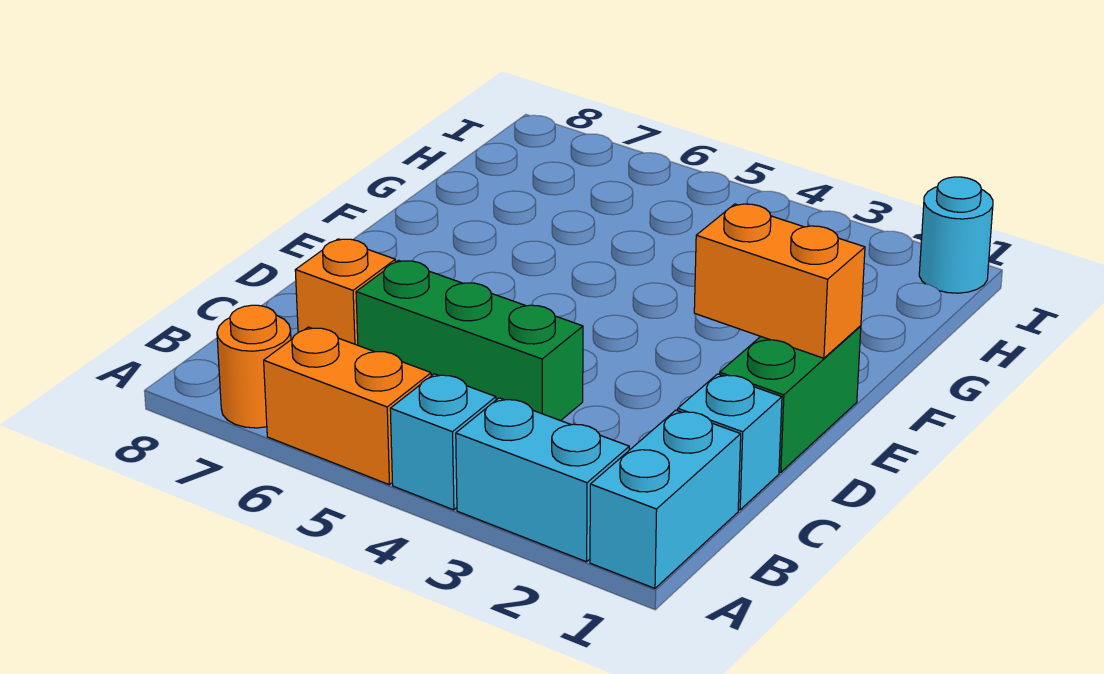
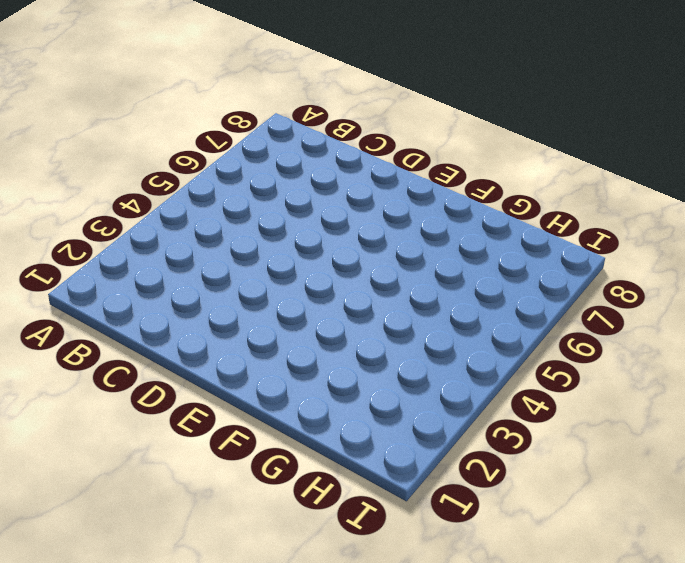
none -> cyan brick A1:B1 level 1
none -> cyan brick A2:A3 level 1

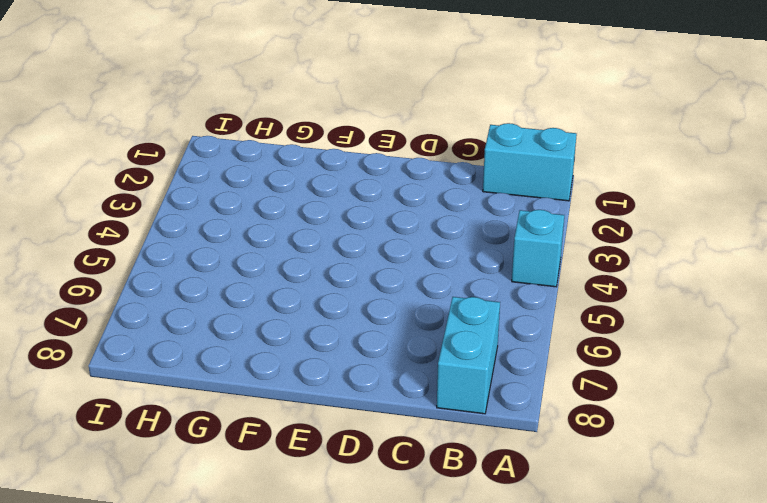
cyan brick B7:B8 level 1 -> cyan brick A2:A3 level 1
none -> orange brick A5:A6 level 1
none -> orange round brick A7 level 1

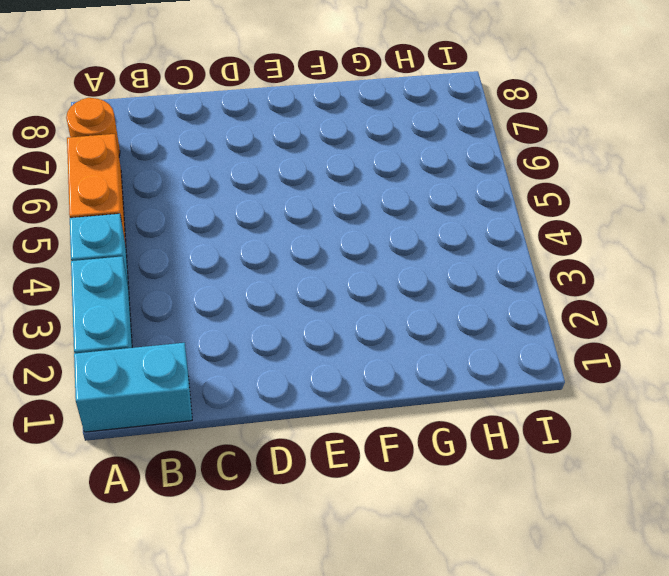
none -> cyan brick C1 level 1
none -> green brick C4:C6 level 1

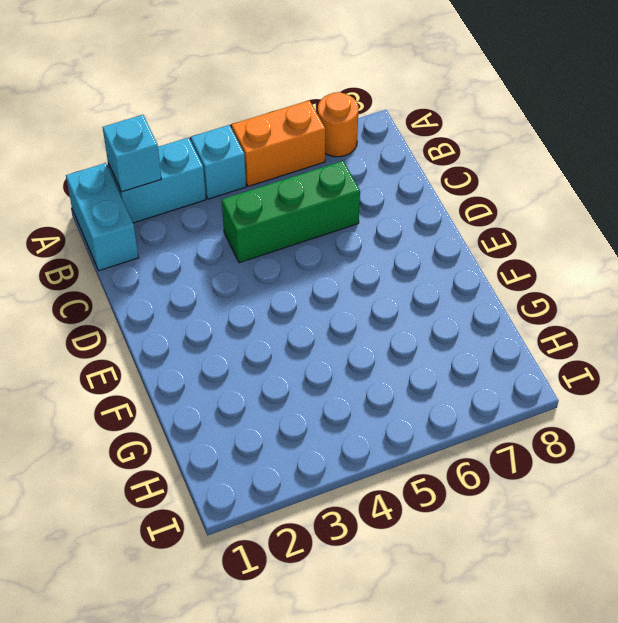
cyan brick A2 level 2 -> cyan brick C1 level 1
none -> orange brick C7 level 1
none -> green brick D1:E1 level 1

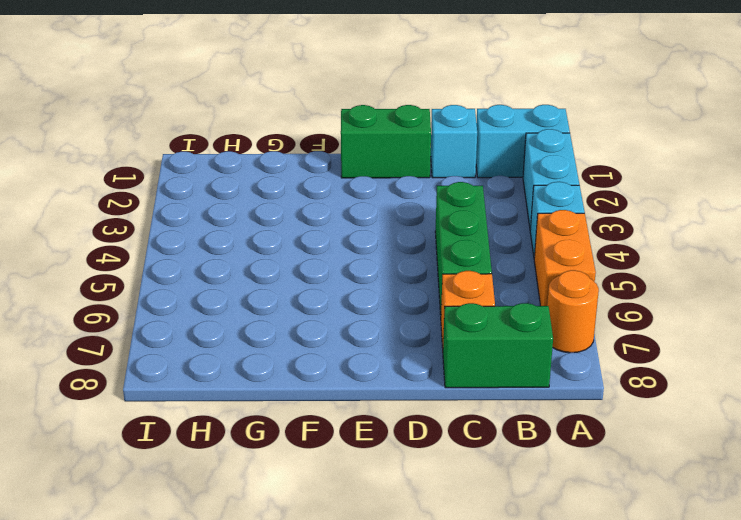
green brick B8:C8 level 1 -> none
none -> cyan round brick I1 level 1
none -> orange brick E1:E2 level 2

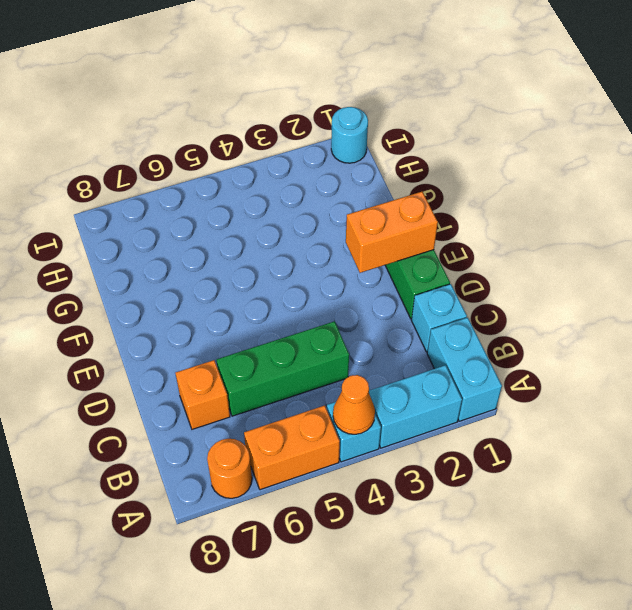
orange cone A4 level 2 -> none

